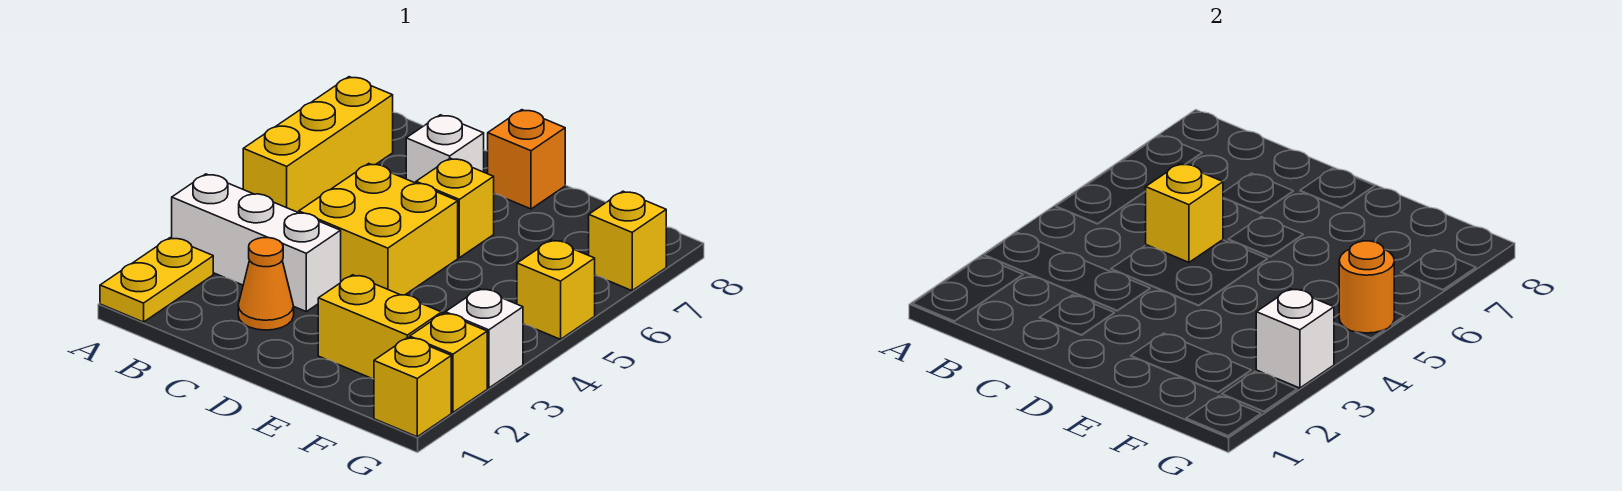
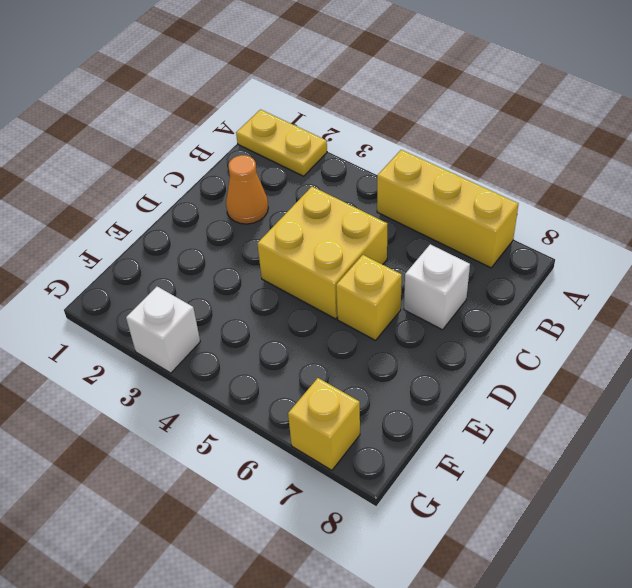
none -> white brick A3:C3 level 1
none -> orange brick D8 level 1
none -> yellow brick E2:F2 level 1

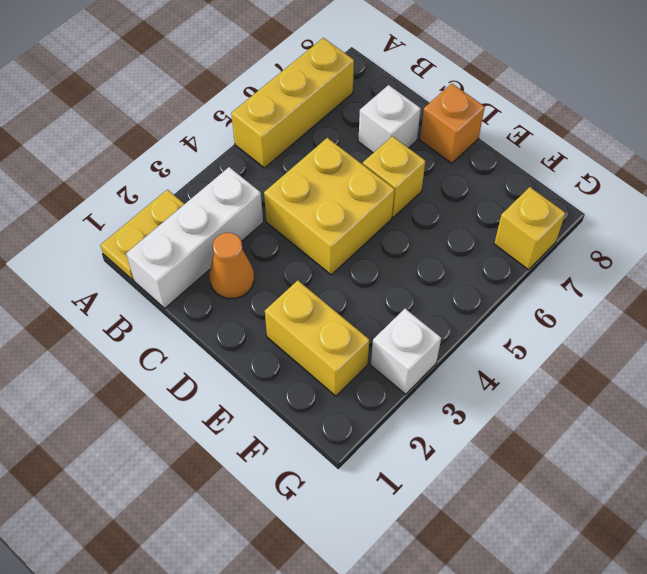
white brick B1:B3 level 1 -> white brick A3:C3 level 1
none -> yellow brick G1 level 1
none -> yellow brick G2 level 1
none -> yellow brick G5 level 1

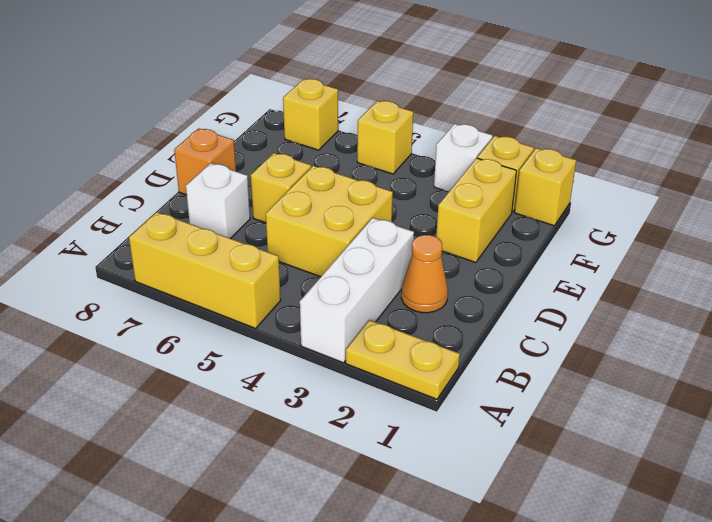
none -> yellow brick C5 level 2
none -> white brick G3 level 2
none -> orange round brick G5 level 2

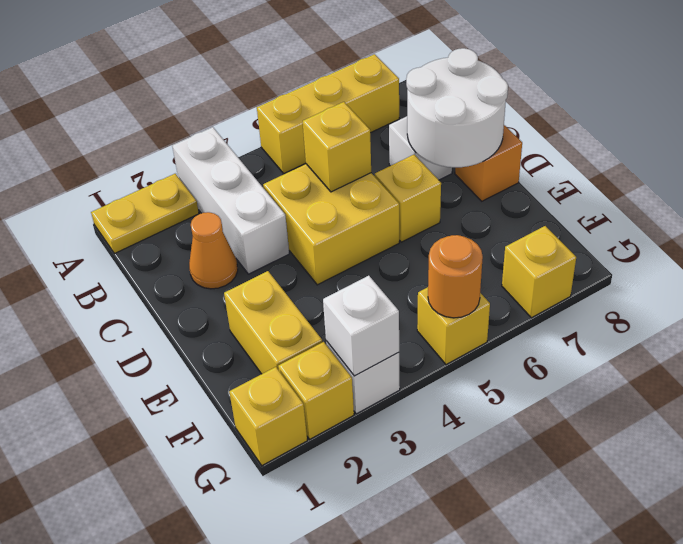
white round brick C7:D8 level 2 -> none

